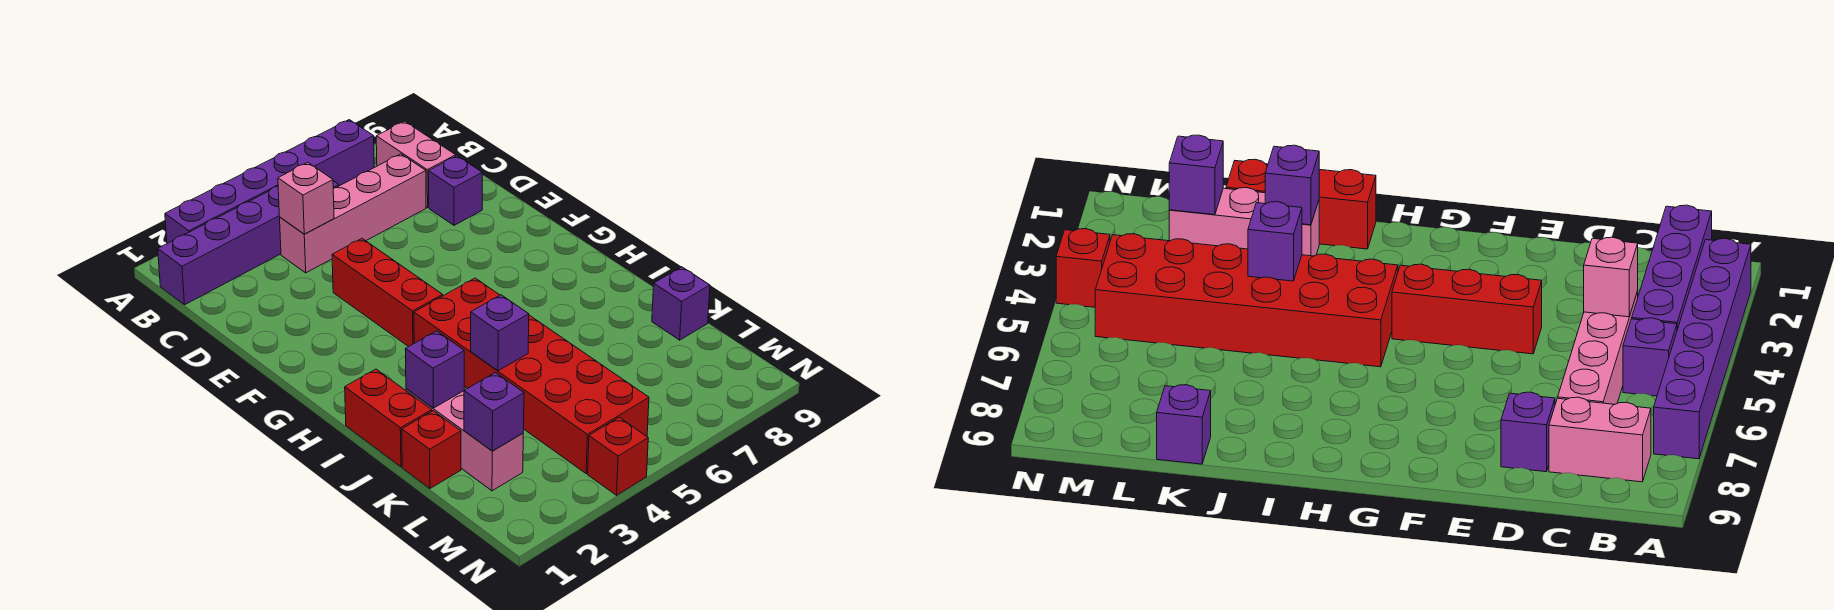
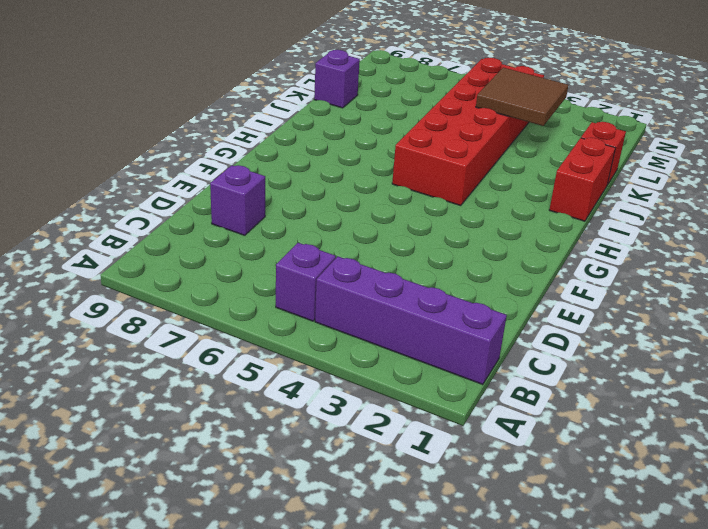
brown tile K3:L4 level 2 -> none
none -> purple brick A2:A7 level 1
none -> pink brick B8:C8 level 1
none -> pink brick C4:C7 level 1

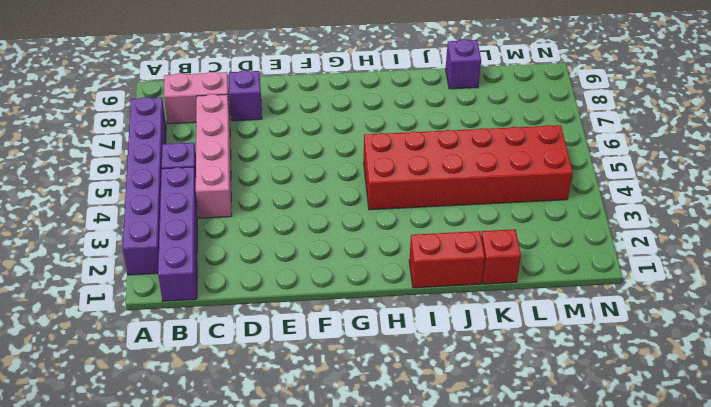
none -> red brick E4:G4 level 1
none -> pink brick J2:L2 level 1
none -> red brick N4 level 1

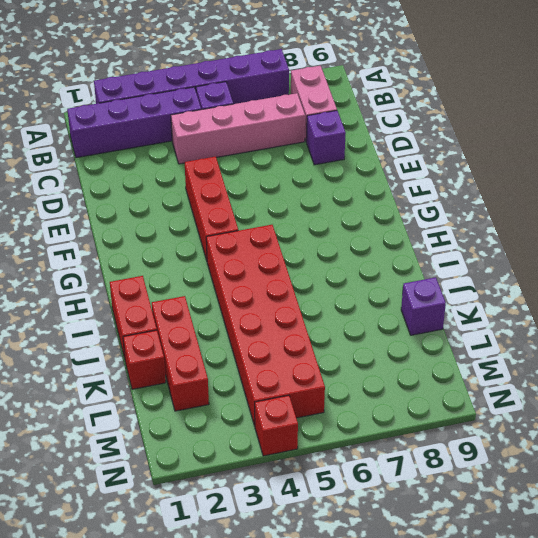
red brick J2:L2 level 1 -> pink brick J2:L2 level 1
none -> pink brick C4 level 2
none -> purple brick J2 level 2
none -> purple brick J4 level 2

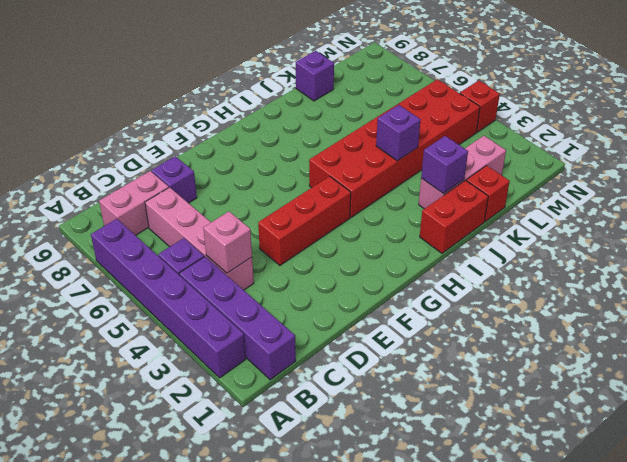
none -> purple brick L2 level 2

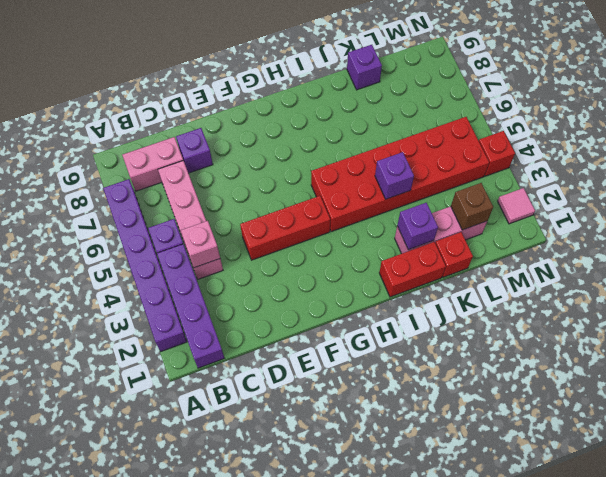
brown brick L2 level 2 -> purple brick L2 level 2
pink tile N2 level 1 -> none

